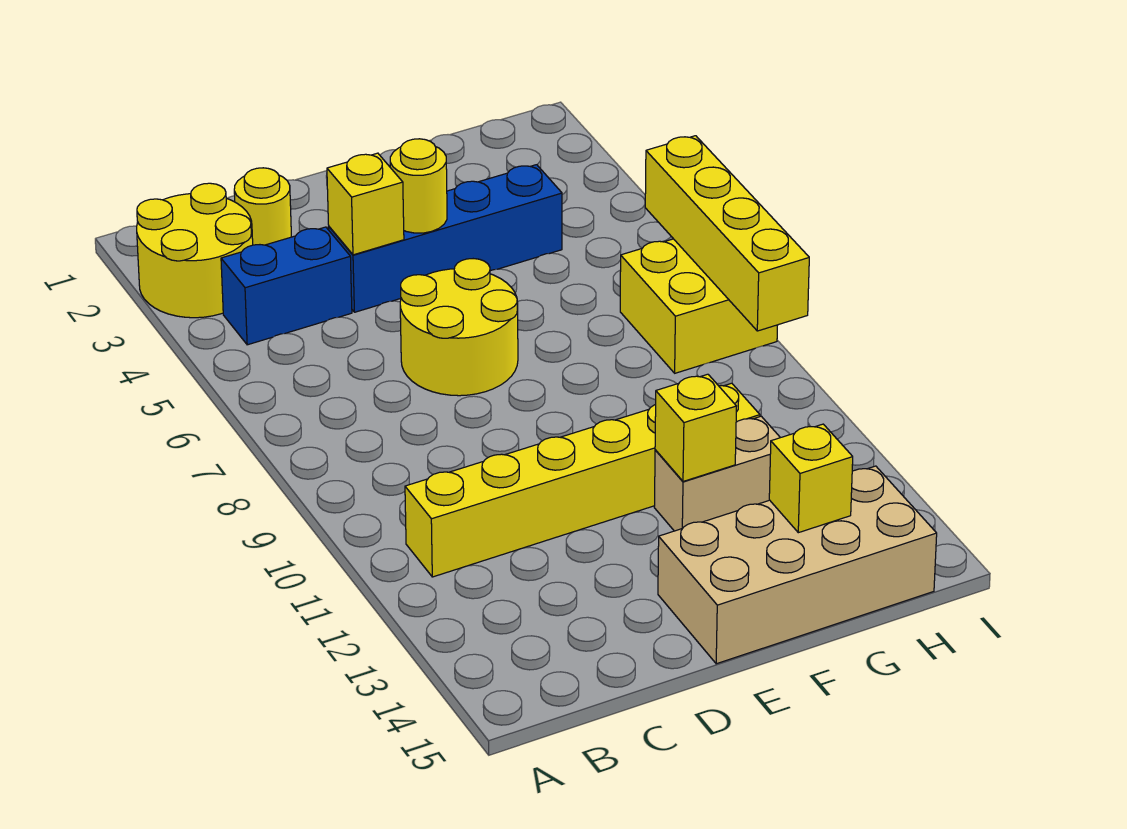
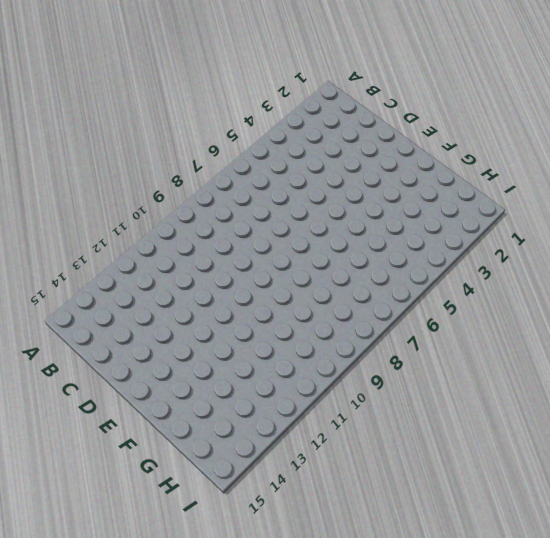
none -> yellow round brick A2:B3 level 1
none -> blue brick B4:C4 level 1
none -> yellow brick B11:G11 level 1

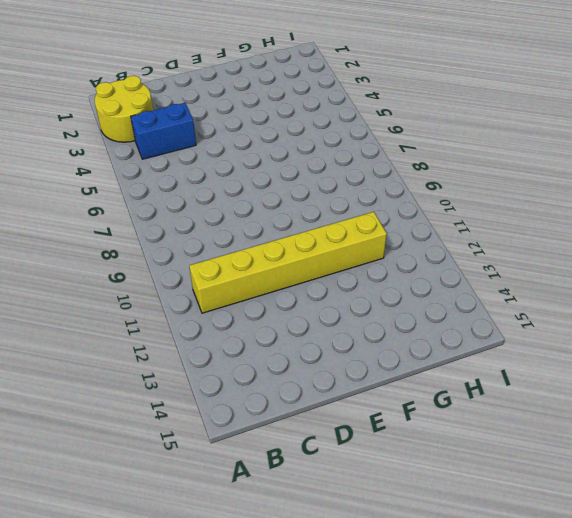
none -> yellow round brick C2 level 1
none -> blue brick D4:G4 level 1
none -> yellow round brick D6:E7 level 1

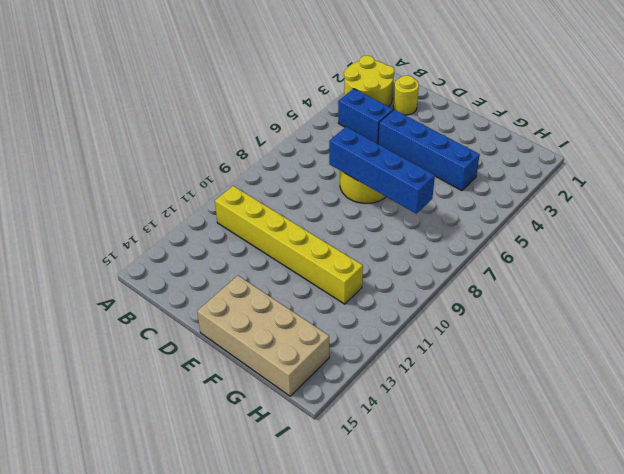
blue brick D7:G7 level 2 -> none
none -> tan brick F12:G12 level 1
none -> yellow brick H7:I8 level 1
none -> yellow brick D4 level 2

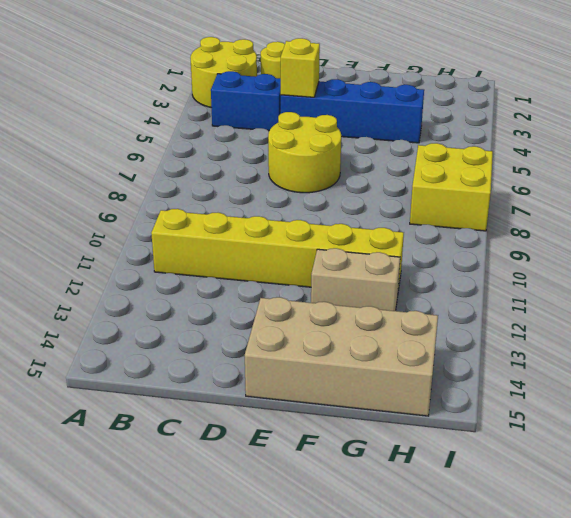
none -> yellow round brick E4 level 2
none -> yellow brick F12 level 2
none -> yellow brick G14 level 2

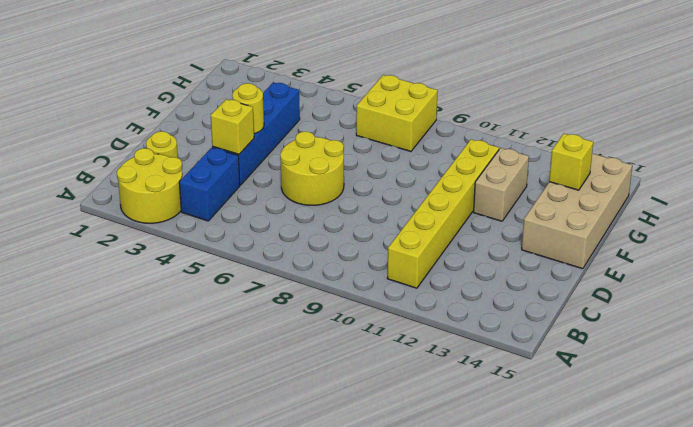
none -> yellow brick F12 level 2
none -> yellow brick I6:I9 level 2

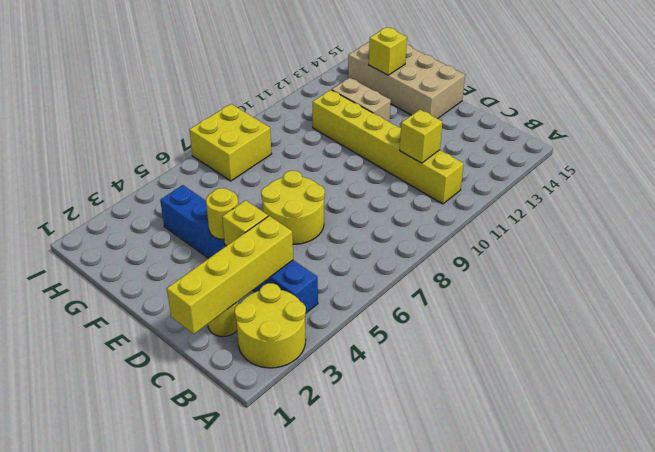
yellow brick C1:C4 level 2 -> yellow brick I6:I9 level 2
yellow brick C11 level 2 -> yellow brick F12 level 2

